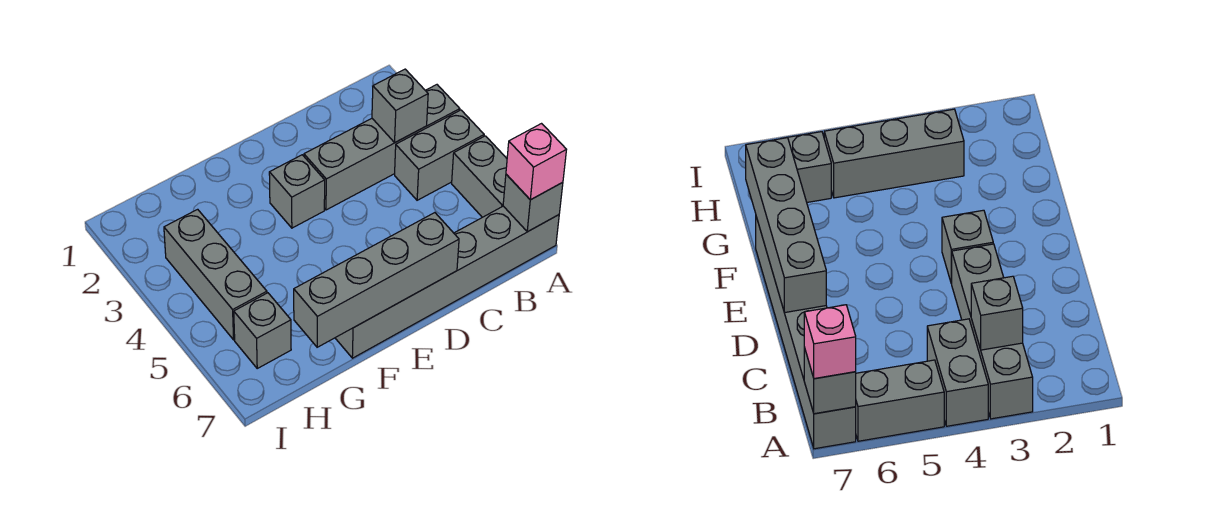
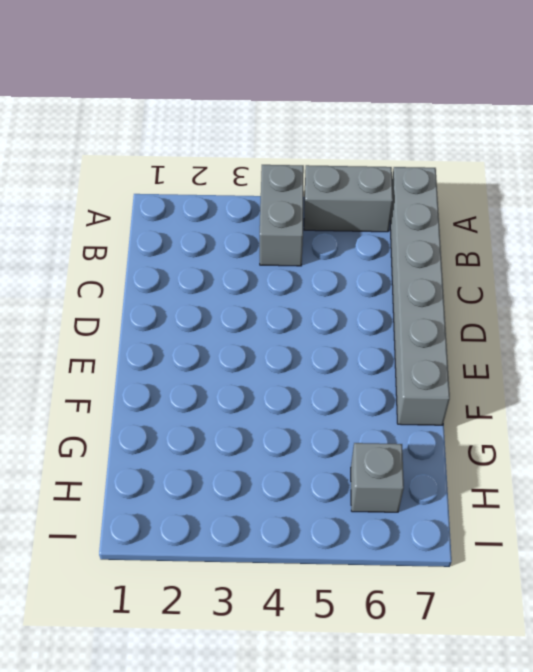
none -> grey brick A3:D3 level 1
none -> grey brick E3 level 1

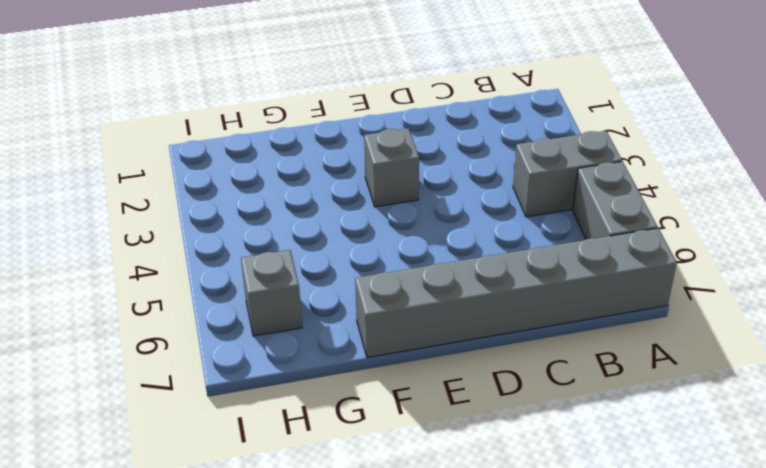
none -> grey brick A3:D3 level 1
none -> grey brick H3:H5 level 1

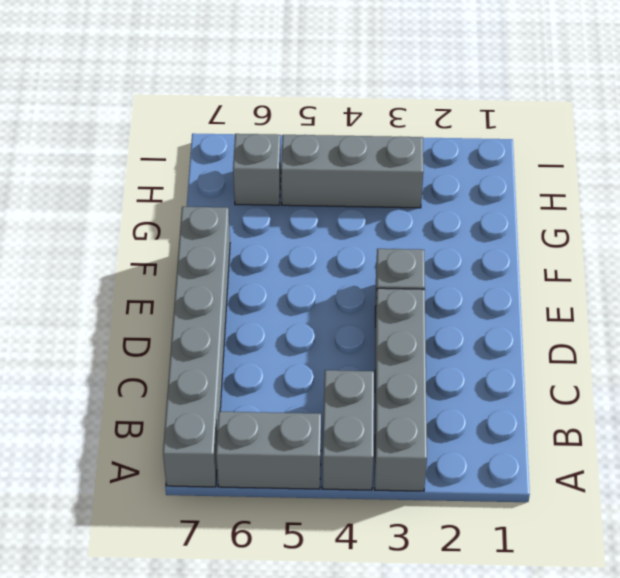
none -> grey brick A7 level 2
none -> grey brick B3 level 2

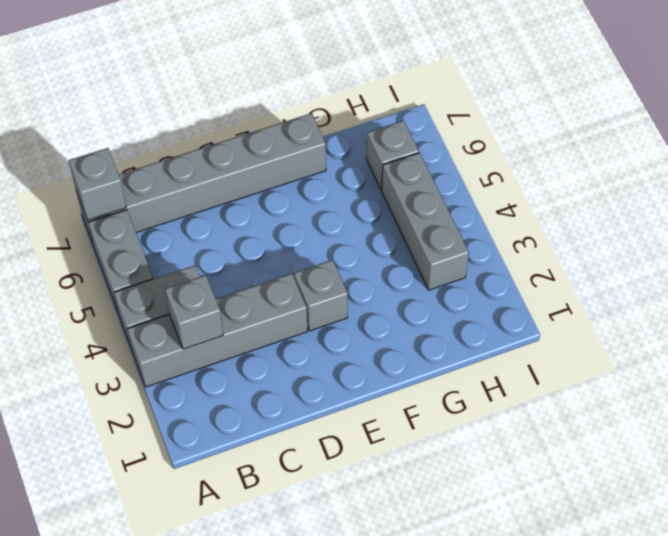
none -> grey brick D7:G7 level 2
none -> pink brick A7 level 3

